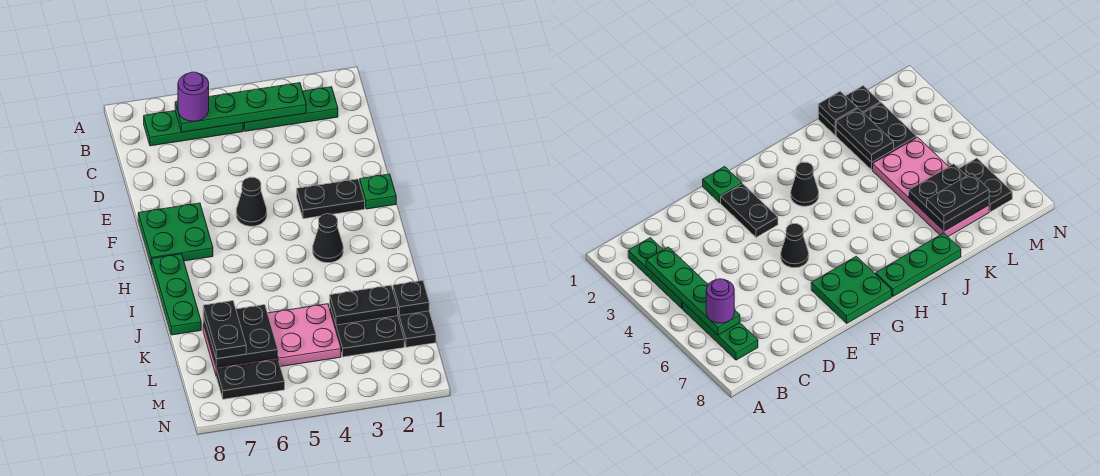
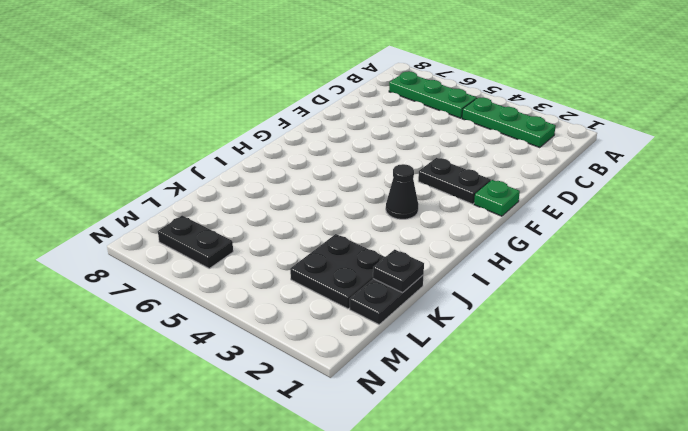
none -> black cone F5 level 1
none -> green plate F7:G8 level 1
none -> green plate H8:J8 level 1

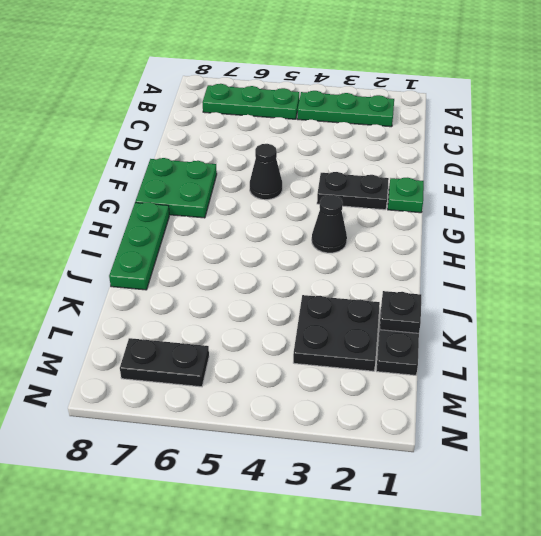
none -> pink plate K4:L7 level 1
none -> green plate B3:B6 level 2
none -> black plate K2:K3 level 2

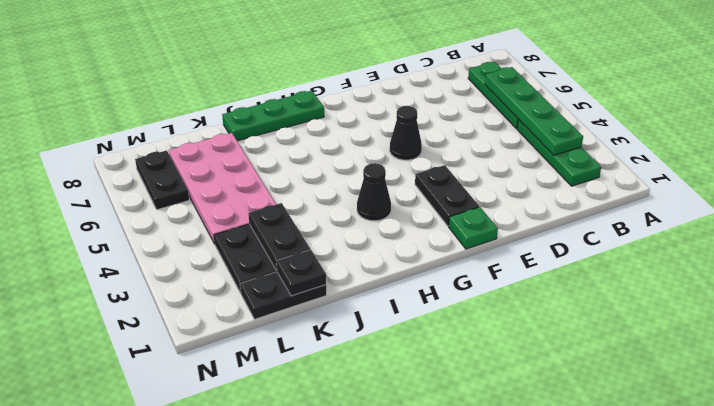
none -> green plate F7:G8 level 1
none -> black plate K6:L7 level 2
none -> purple round brick B6 level 3

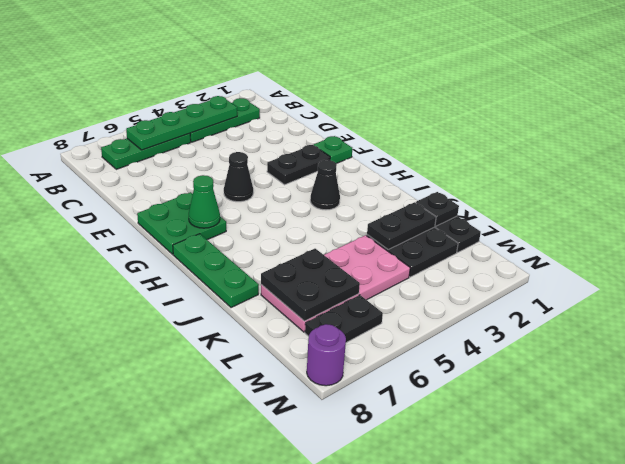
green cone G7 level 2 -> none
purple round brick N8 level 1 -> purple round brick B6 level 3
none -> black plate K7:L7 level 3

